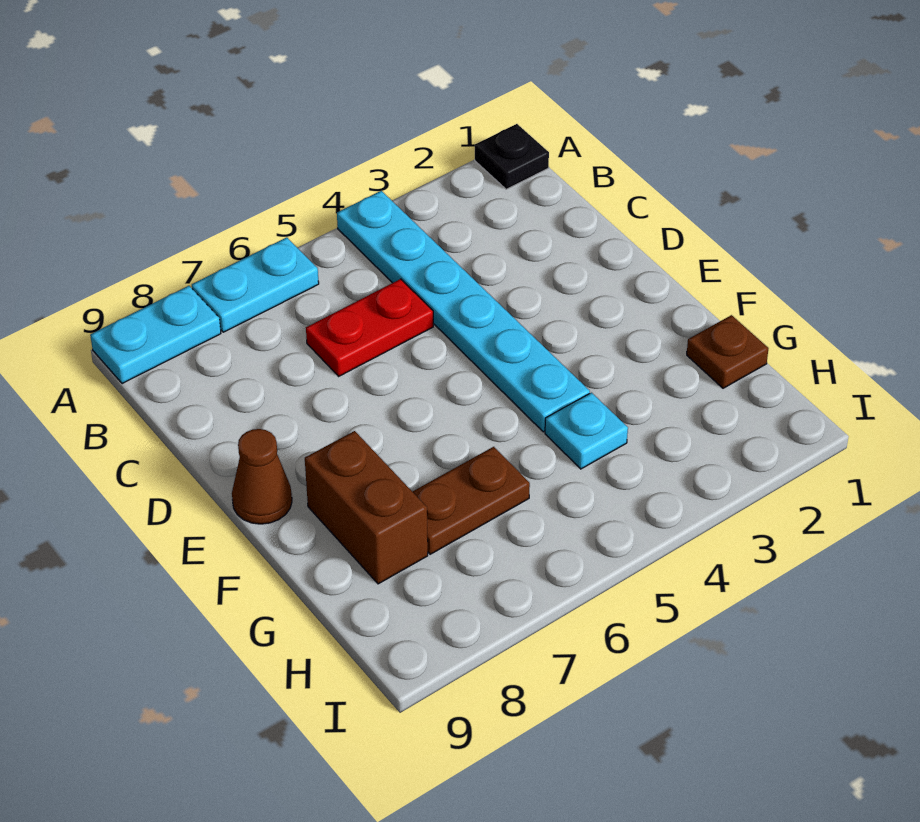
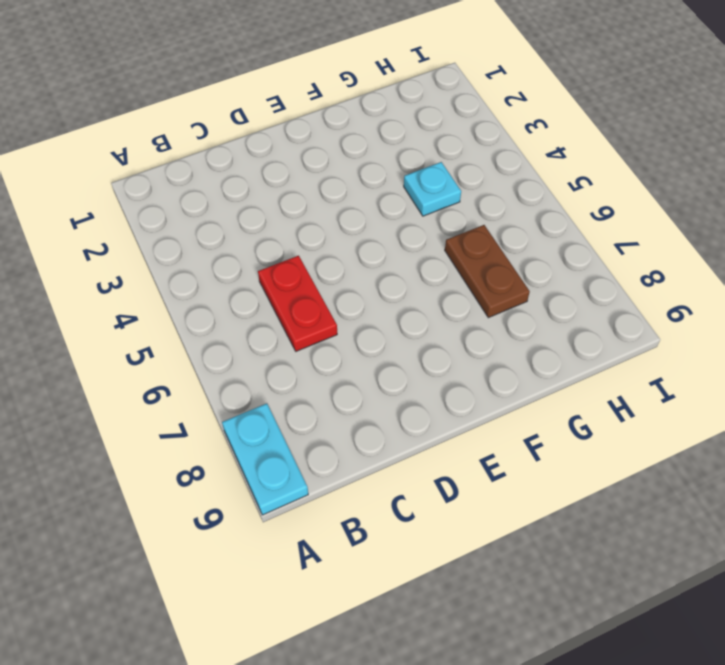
none -> black plate A1 level 1
none -> cyan plate A4:F4 level 1

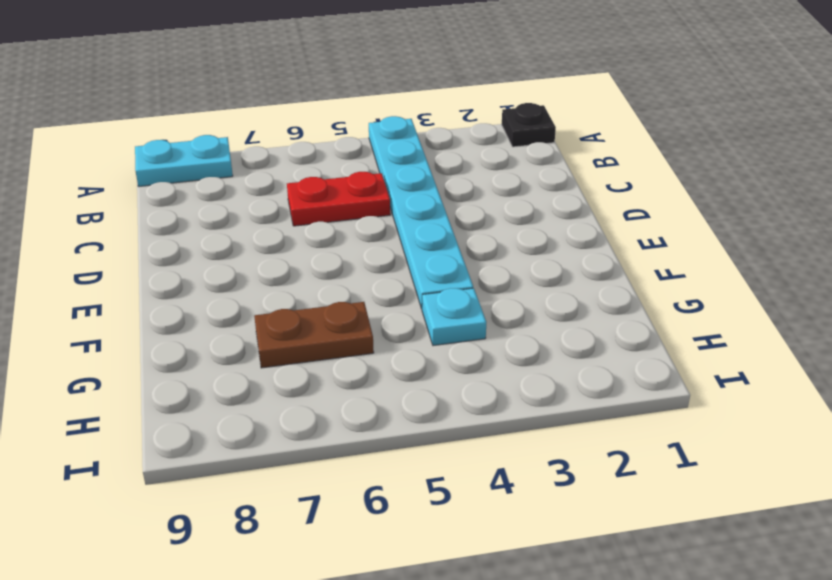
none -> cyan plate A6:A7 level 1
none -> brown cone E9 level 1

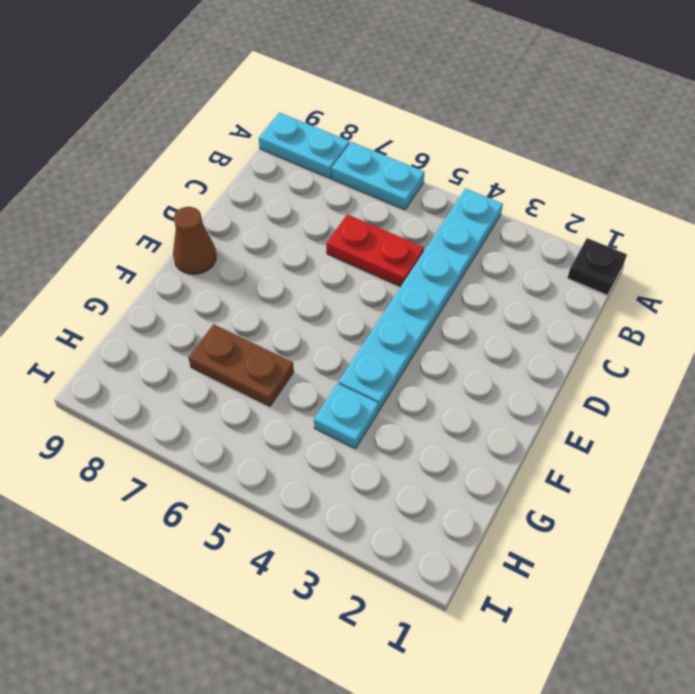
none -> brown brick F8:G8 level 1
none -> brown plate G1 level 1

